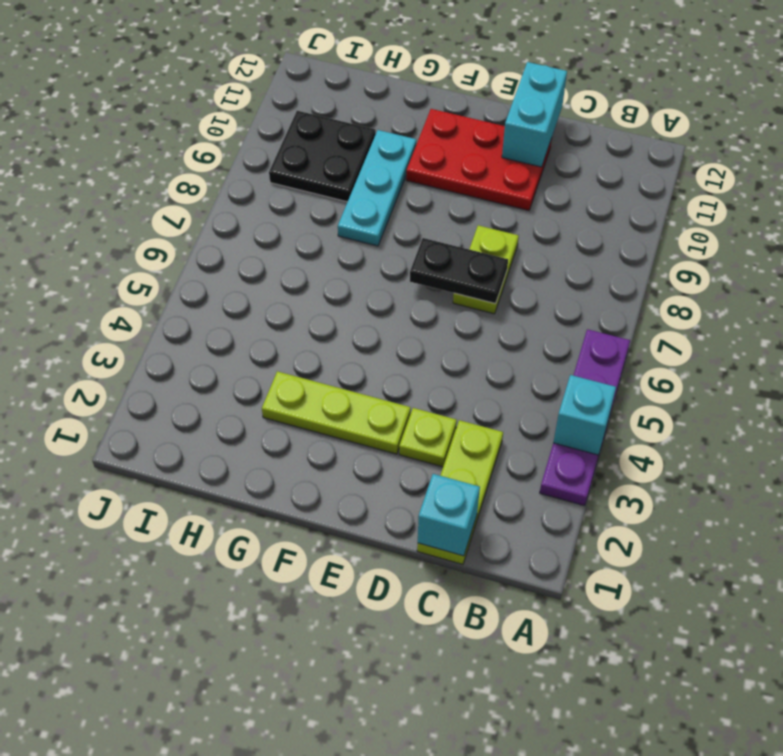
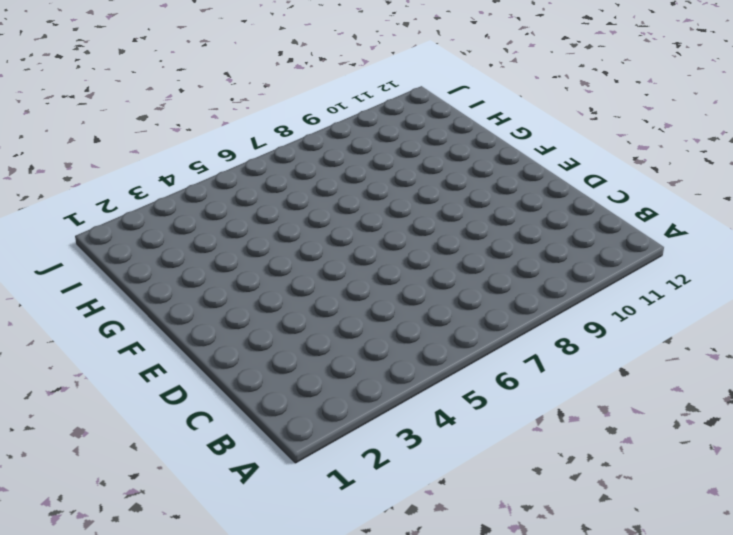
none -> purple plate A3:A6 level 1
none -> lime plate C1:C3 level 1
none -> lime plate D3 level 1

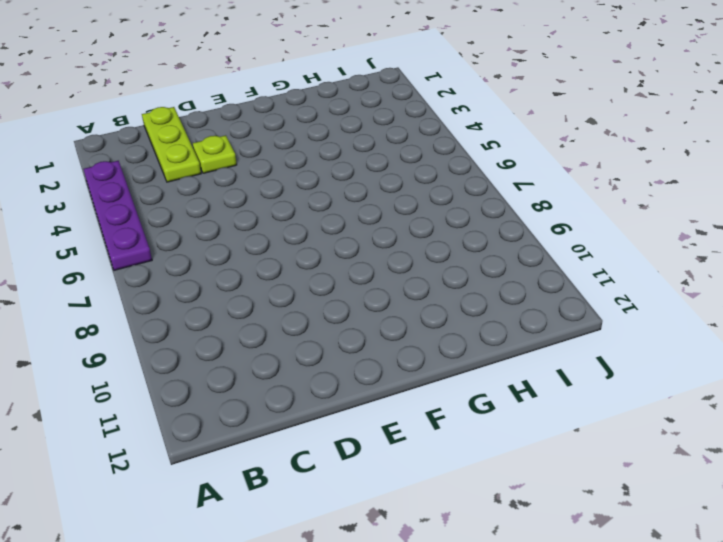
none -> lime plate D7:D8 level 1
none -> red plate D10:F11 level 1
none -> lime plate E3:G3 level 1

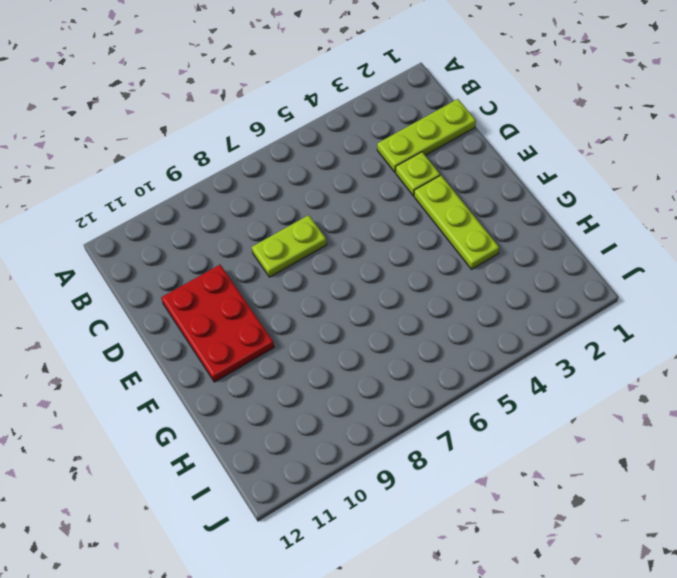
none -> purple plate A3:A6 level 1
none -> cyan plate G8:G10 level 1
none -> black plate H9:I10 level 1

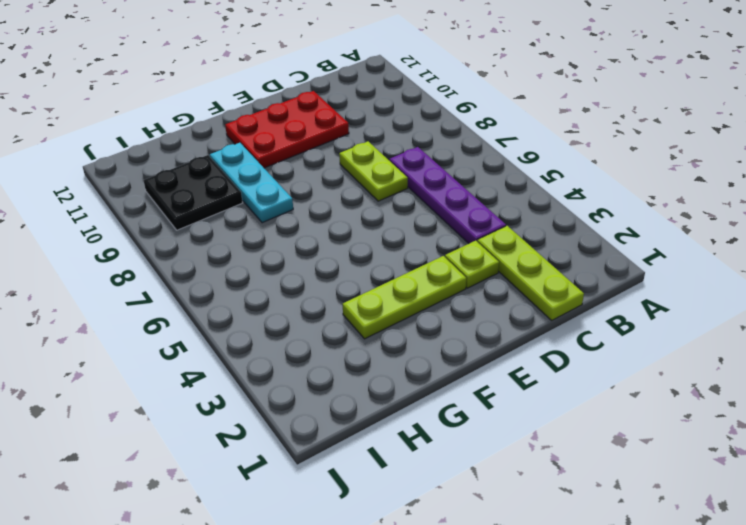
purple plate C4:C7 level 1 -> purple plate A3:A6 level 1
none -> cyan brick A4 level 2
none -> cyan brick C1 level 2
none -> black plate D7:E7 level 2

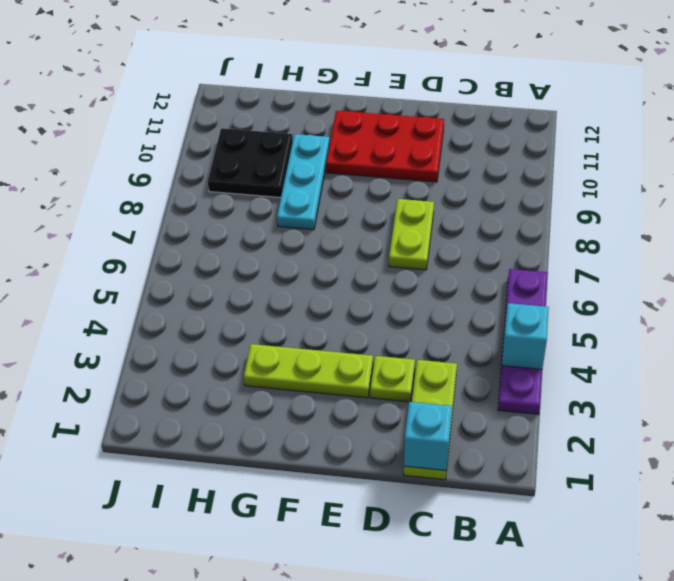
none -> black plate D7:E7 level 2
none -> cyan brick D11:D12 level 2

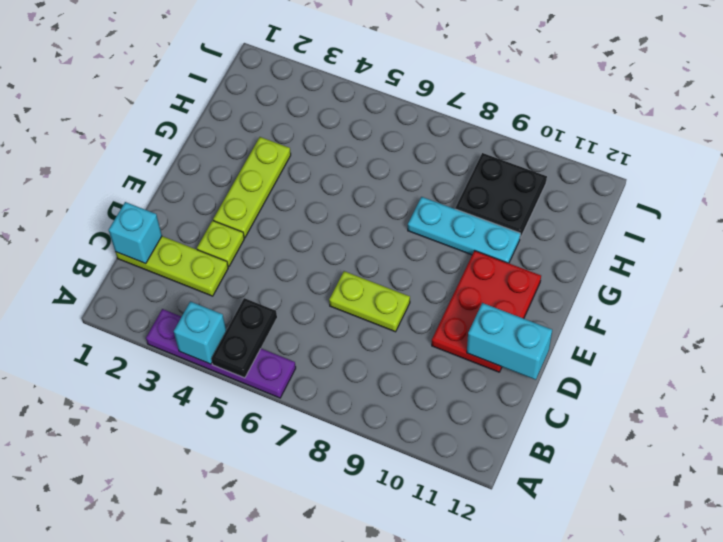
black plate A5:B5 level 2 -> black plate D7:E7 level 2

